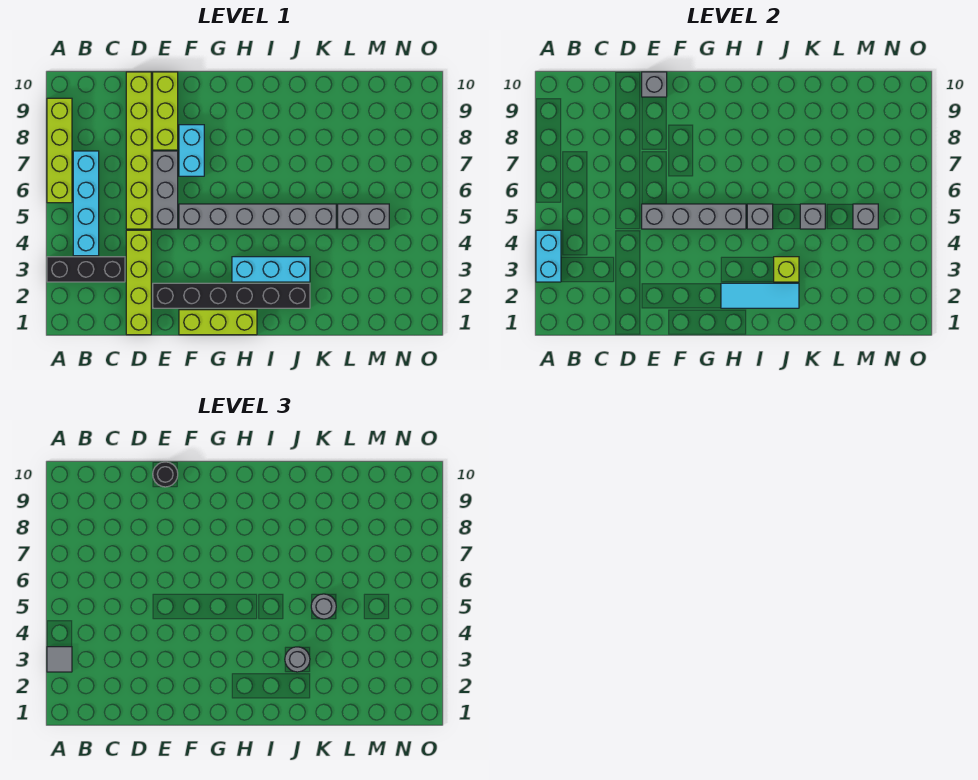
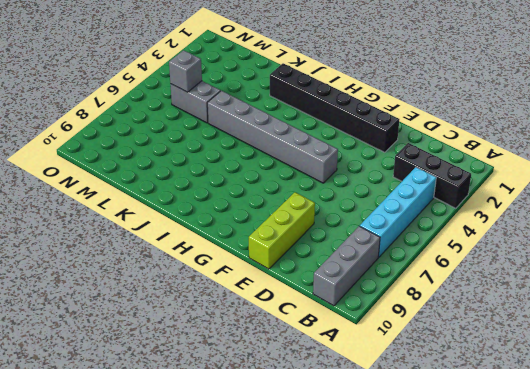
grey brick B8:B10 level 1 -> grey brick E5:E7 level 1
none -> lime brick A6:A9 level 1
none -> lime brick D1:D4 level 1
none -> lime brick D5:D10 level 1

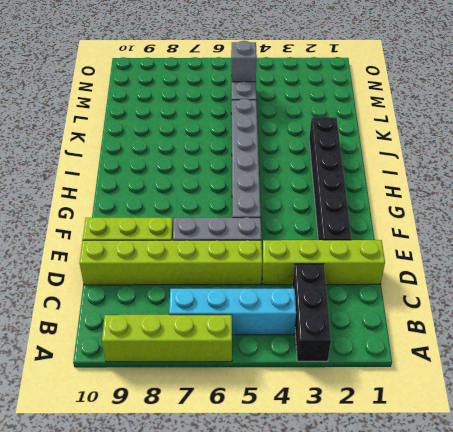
none -> lime brick F1:H1 level 1
none -> cyan brick F7:F8 level 1
none -> cyan brick H3:J3 level 1

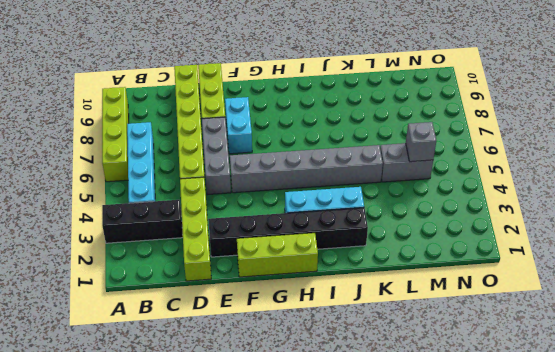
none -> cyan brick A3:A4 level 2
none -> grey brick E5:H5 level 2
none -> grey brick E10 level 2

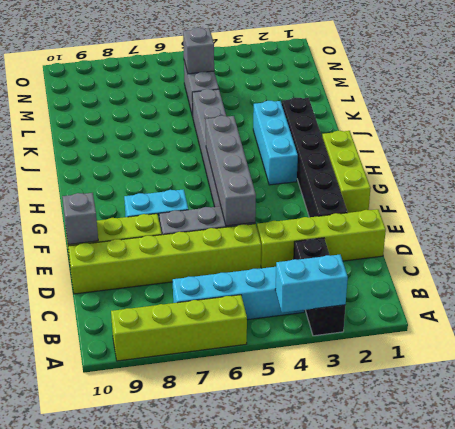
none -> cyan tile H2:J2 level 2
none -> grey brick I5 level 2
none -> lime brick J3 level 2

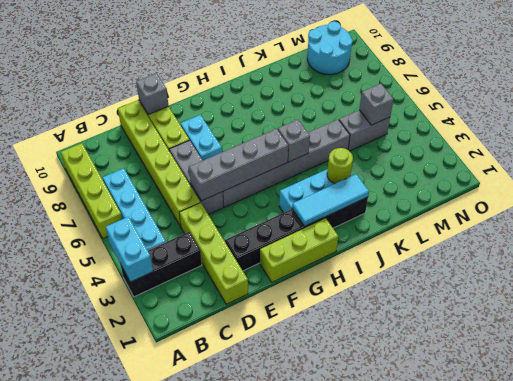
lime round brick J3 level 2 -> lime brick J3 level 2
cyan round brick M9:N10 level 1 -> none
none -> grey brick K5 level 2
none -> grey tile A3 level 3
none -> black round brick E10 level 3

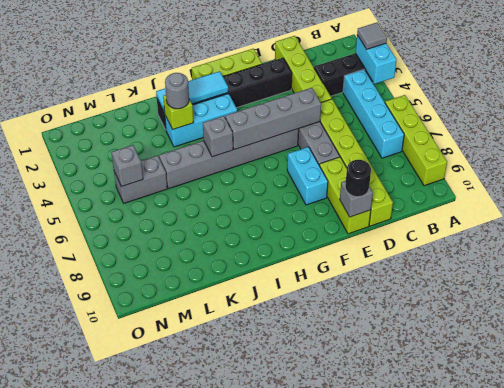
none -> grey brick K5 level 2
none -> grey round brick K5 level 3

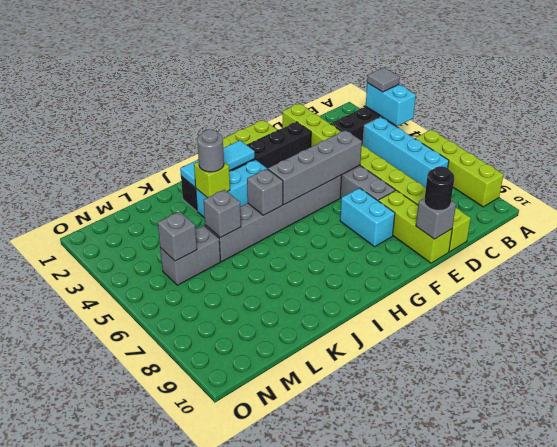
none -> grey round brick K5 level 3

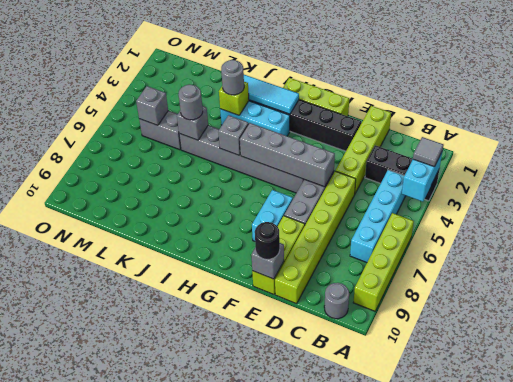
grey round brick B10 level 1 -> none

